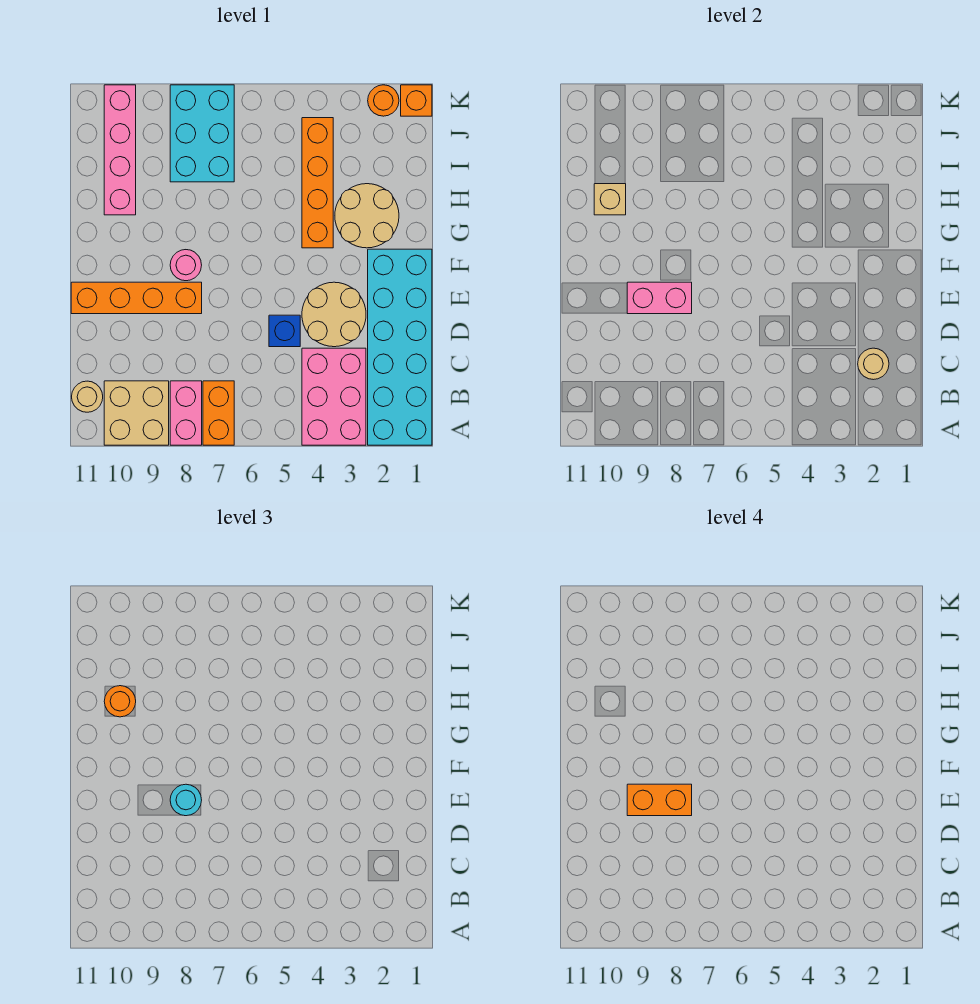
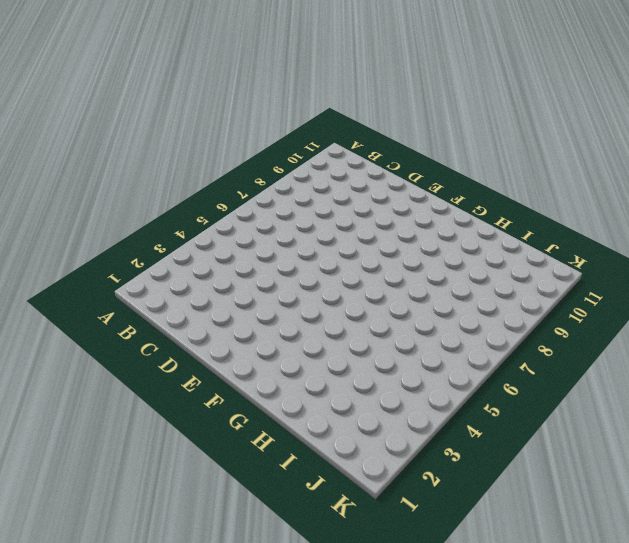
none -> cyan brick A1:F2 level 1
none -> pink brick A3:C4 level 1
none -> orange brick A7:B7 level 1

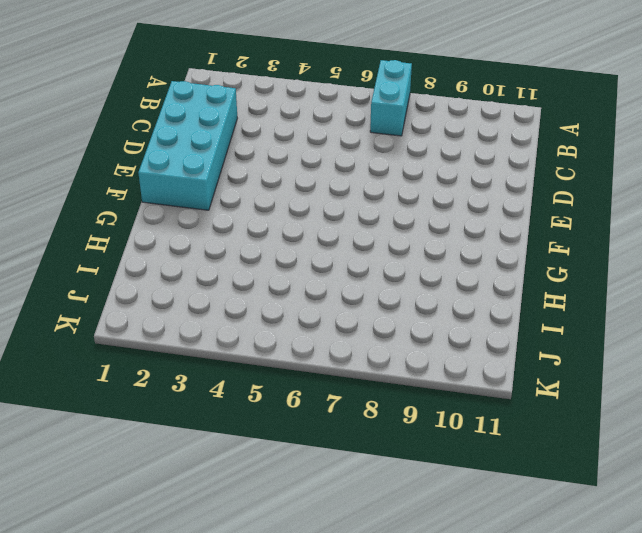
cyan brick A7:B7 level 1 -> orange brick A7:B7 level 1
cyan brick C1:F2 level 1 -> cyan brick A1:F2 level 1
none -> pink brick A3:C4 level 1
none -> pink brick A8:B8 level 1
none -> tan brick A9:B10 level 1

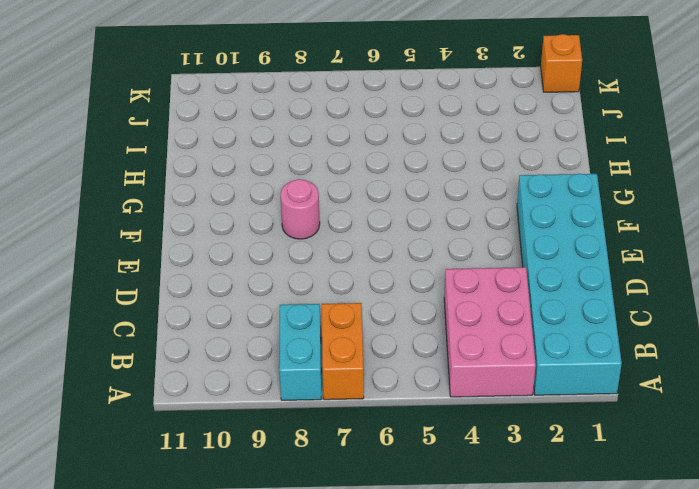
cyan brick A8:B8 level 1 -> pink brick A8:B8 level 1
none -> tan brick A9:B10 level 1
none -> tan round brick B11 level 1
none -> tan round brick D3:E4 level 1

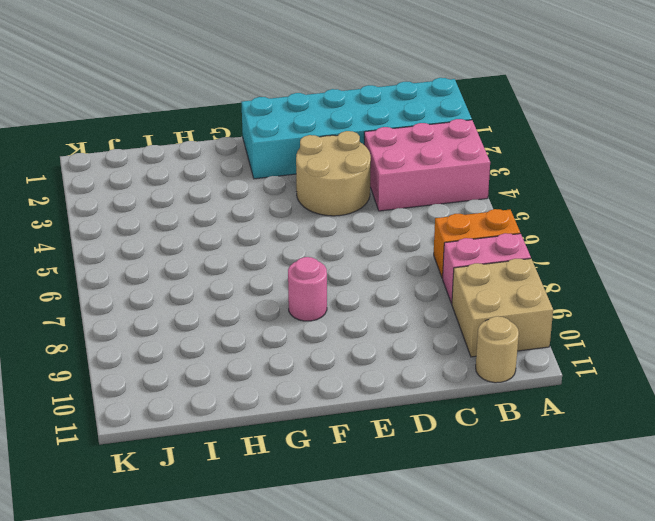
none -> blue brick D5 level 1
none -> orange brick E8:E11 level 1
none -> tan round brick G2:H3 level 1

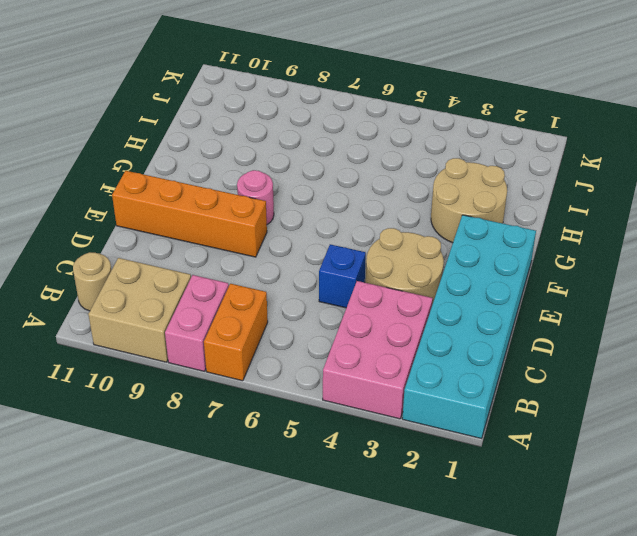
none -> orange brick G4:J4 level 1
none -> pink brick H10:K10 level 1
none -> cyan brick I7:K8 level 1

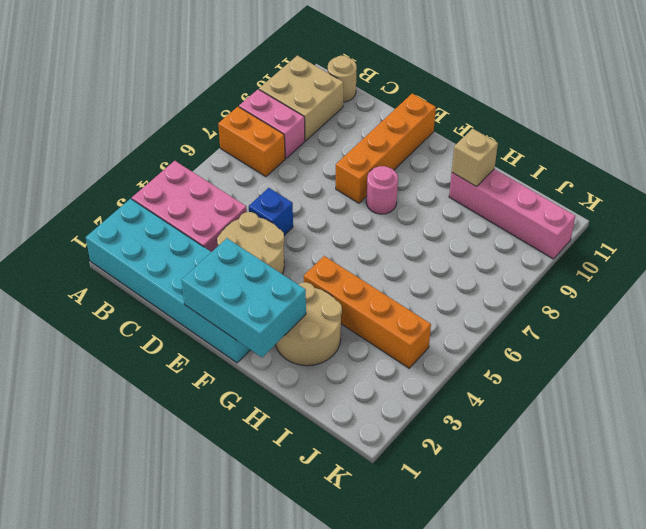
cyan brick E1:G2 level 2 -> cyan brick I7:K8 level 1
none -> orange brick K1 level 1
none -> orange round brick K2 level 1
none -> tan round brick C2 level 2

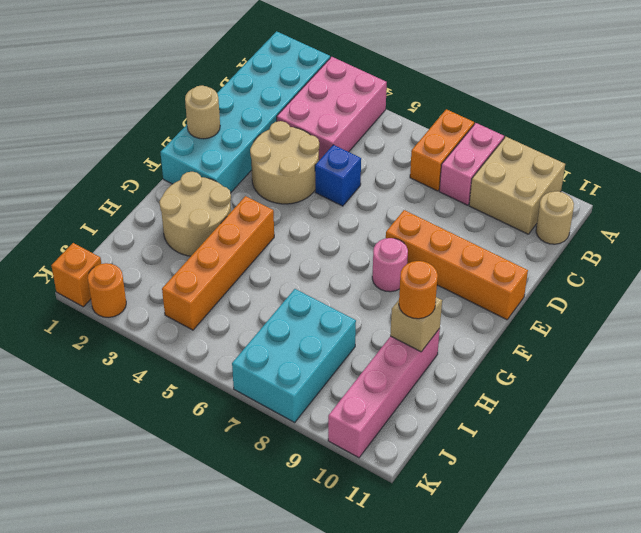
tan round brick E1 level 2 -> tan round brick C2 level 2
none -> pink brick E8:E9 level 2
none -> cyan round brick E8 level 3
none -> orange brick E8:E9 level 4

